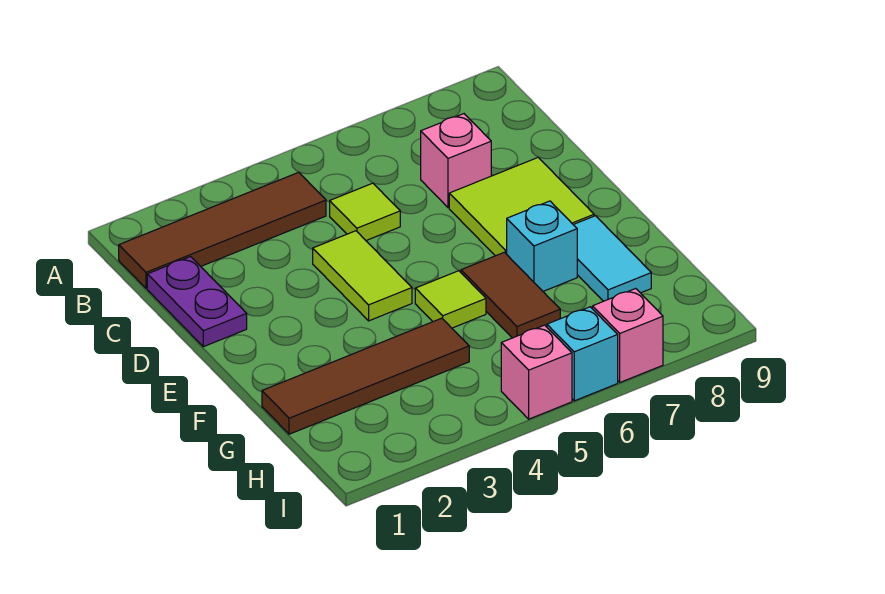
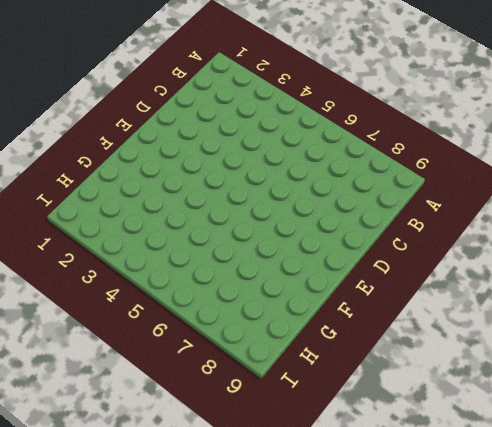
none -> brown tile B1:B4 level 1
none -> purple plate C1:D1 level 1
none -> lime tile C5 level 1

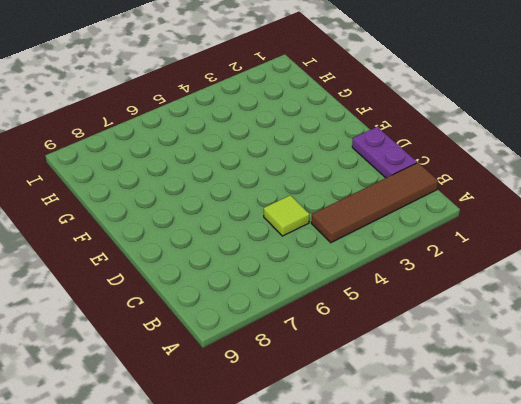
none -> pink brick C7 level 1
none -> lime tile D4:E4 level 1
none -> lime tile D7:E8 level 1

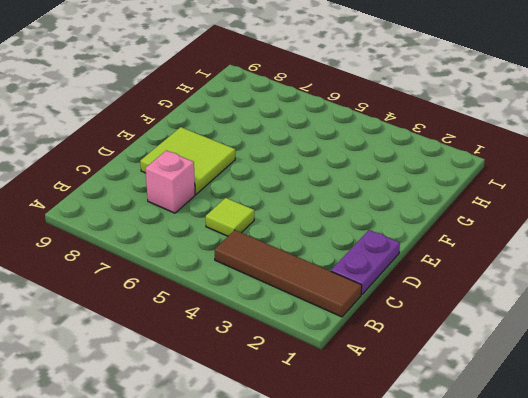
none -> lime tile D4:E4 level 1
none -> lime tile F5 level 1
none -> brown tile F6:G6 level 1

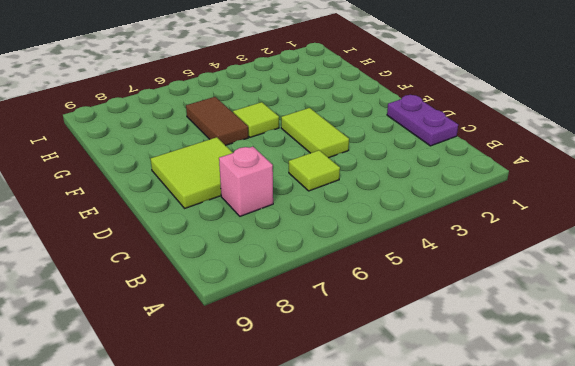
none -> brown tile B1:B4 level 1
none -> cyan brick F7 level 1
none -> cyan tile F8:G8 level 1

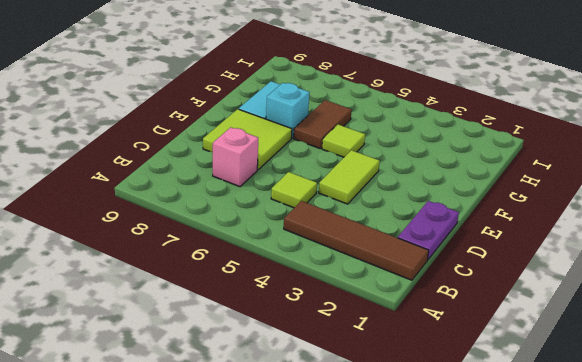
none -> brown tile G1:G4 level 1
none -> pink brick I5 level 1
none -> cyan brick I6 level 1

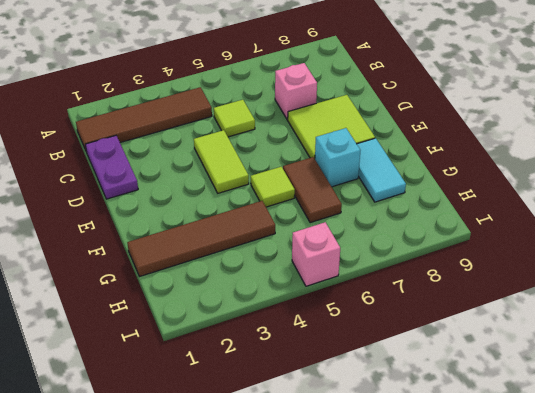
none -> cyan brick I6 level 1
none -> pink brick I7 level 1

